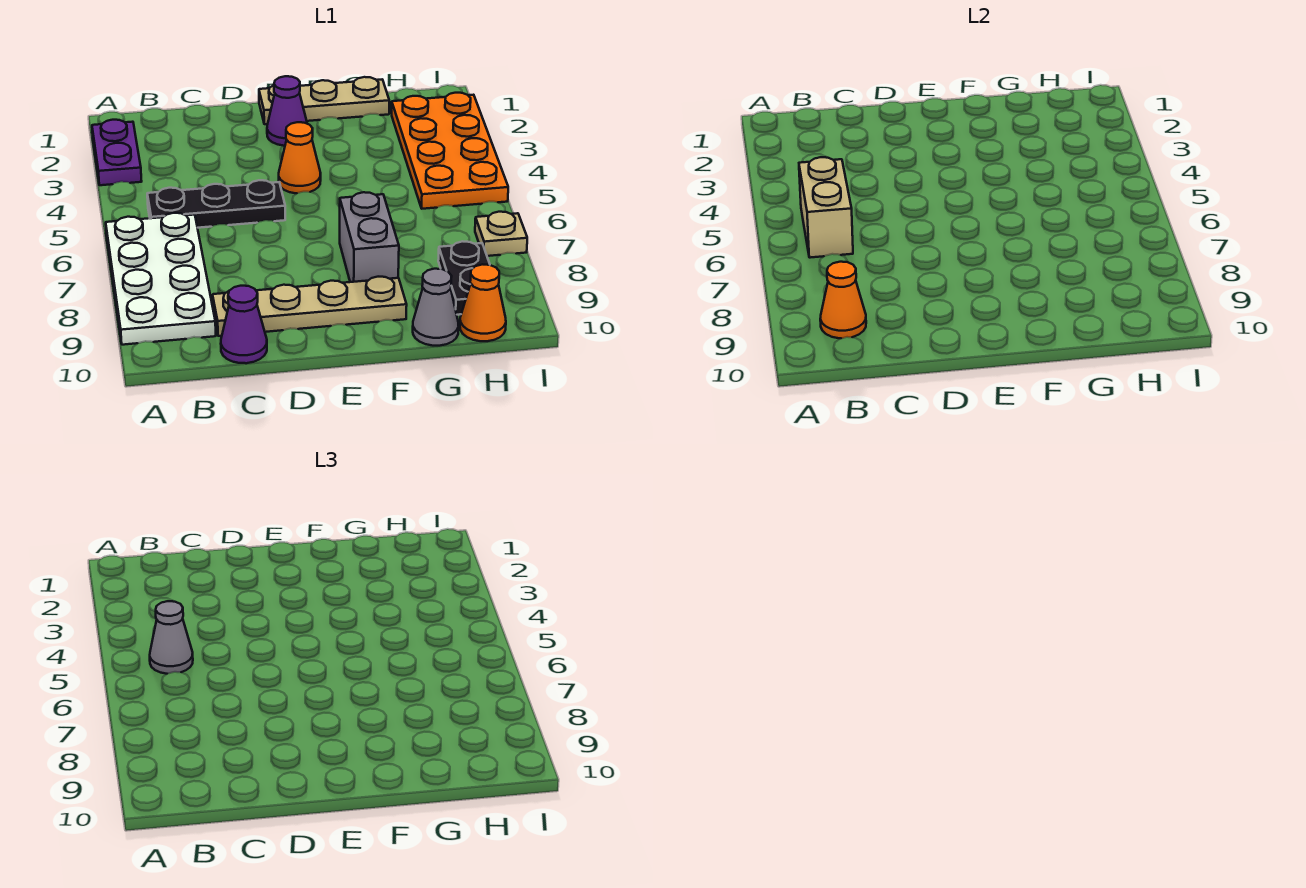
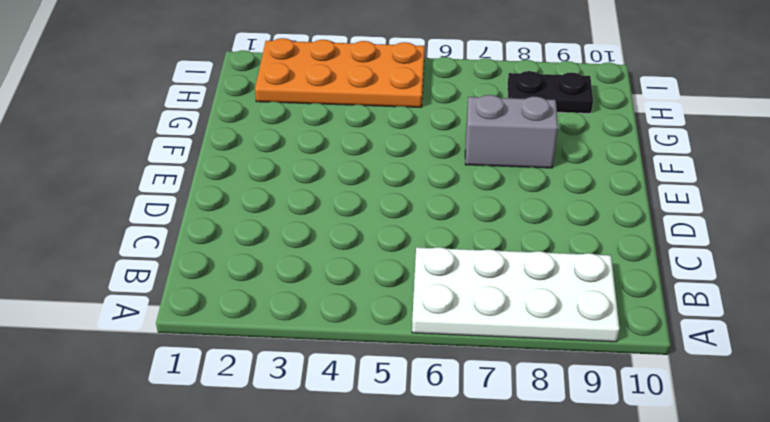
none -> purple plate A2:A3 level 1
none -> black plate B5:D5 level 1
none -> tan plate C9:F9 level 1

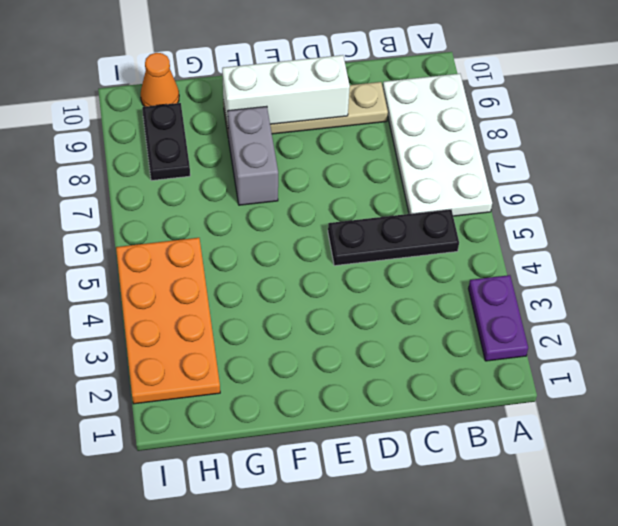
white brick D9:F9 level 2 -> none
none -> purple cone C10 level 1
none -> tan plate E1:G1 level 1
none -> purple cone E2 level 1

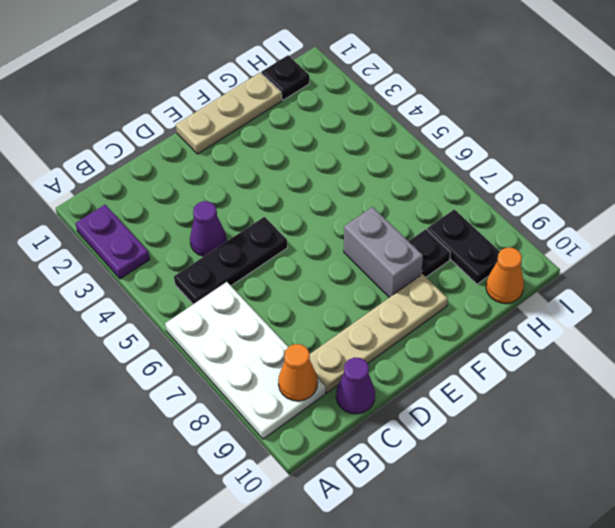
purple cone C4 level 1 -> purple cone E2 level 1
black plate G8 level 1 -> none
black plate H1 level 1 -> none
none -> orange cone E4 level 1
none -> grey cone G10 level 1
none -> orange plate H2:I5 level 1

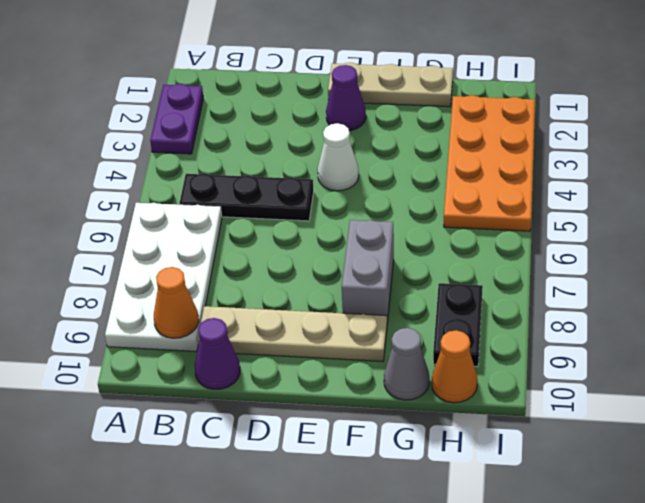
white cone E4 level 1 -> orange cone E4 level 1
none -> tan plate I7 level 1
none -> tan brick B5:B6 level 2
none -> grey cone B5 level 3

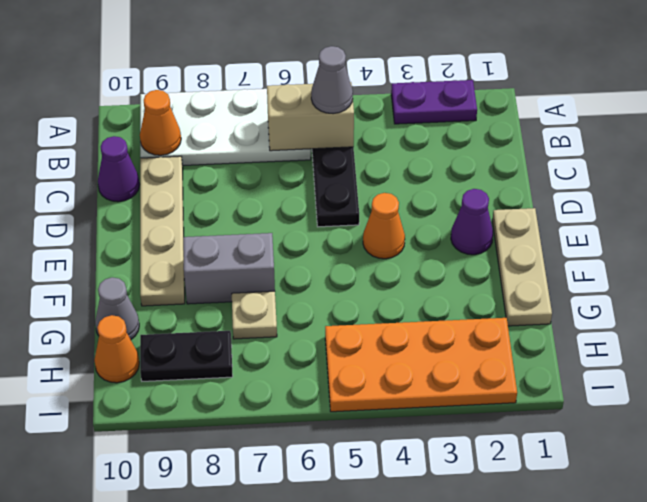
tan plate G7 level 1 -> tan plate I7 level 1

